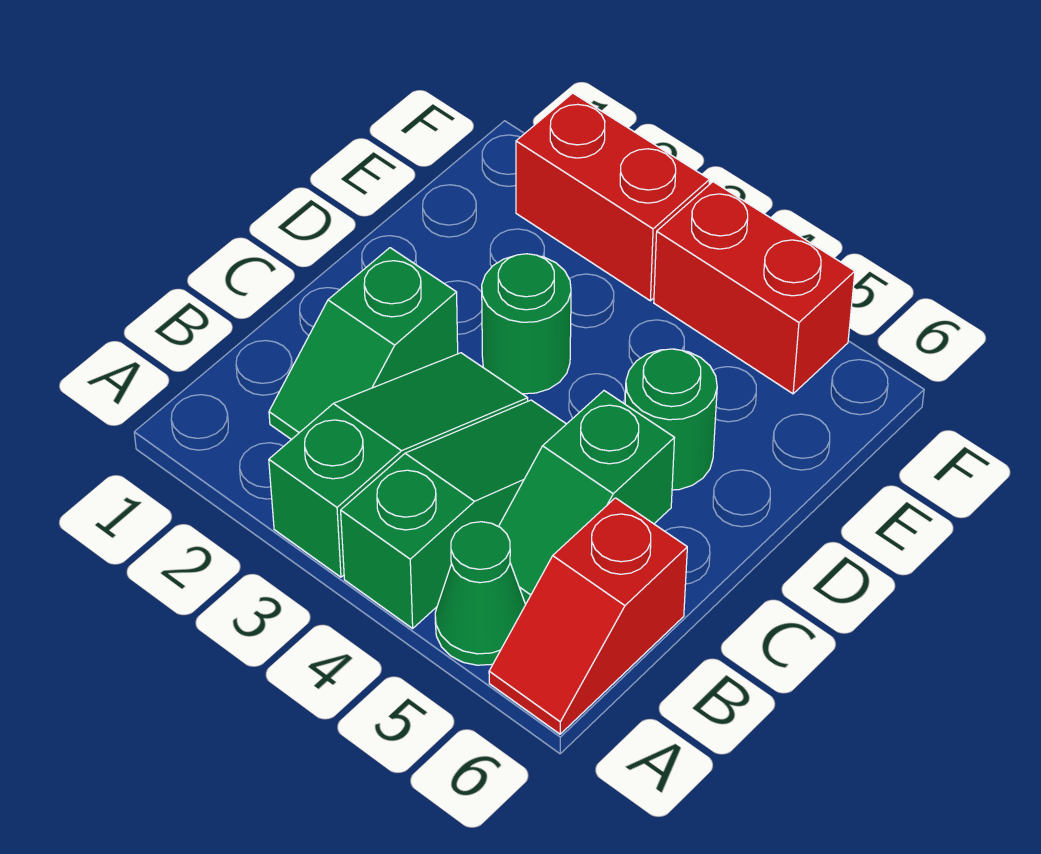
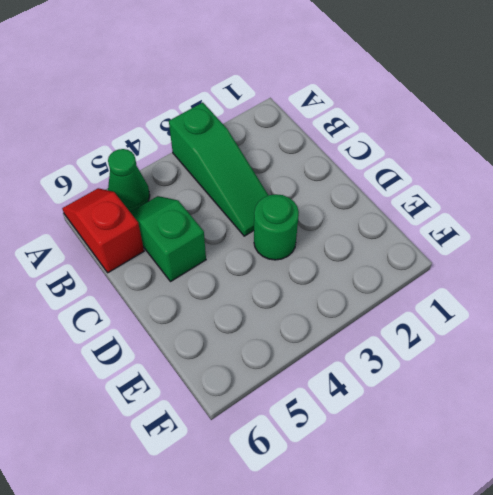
none -> green slope A4:C4 level 1 top A
none -> green slope B2:C2 level 1 top C

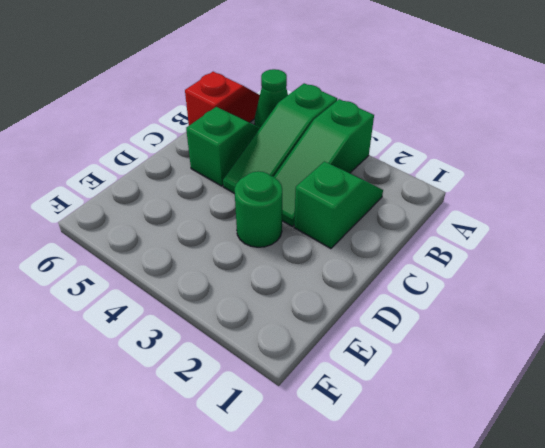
none -> green round brick D5 level 1
none -> red brick F2:F3 level 1

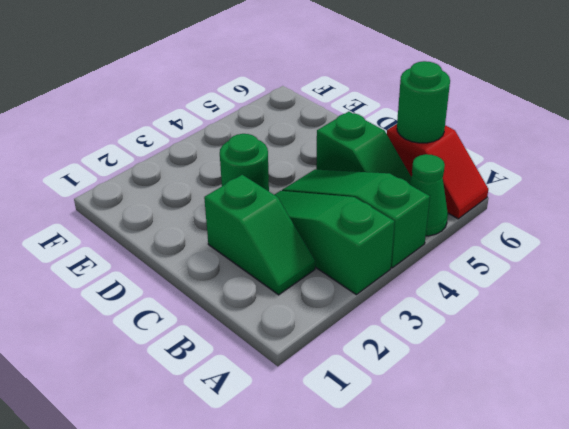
green round brick B6 level 2 -> green round brick D5 level 1
none -> red brick F2:F3 level 1
none -> red brick F4:F5 level 1

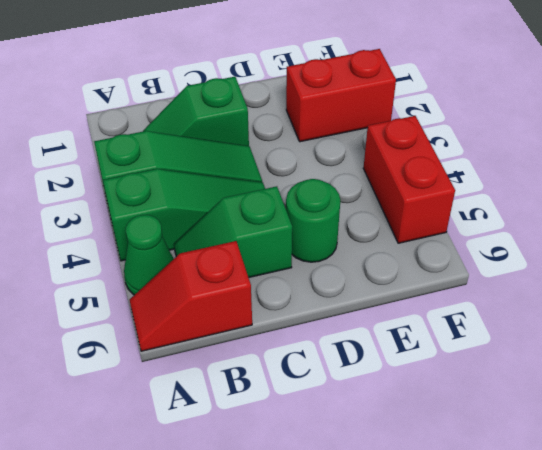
red brick E2:F2 level 1 -> red brick F2:F3 level 1
none -> green round brick D3 level 1

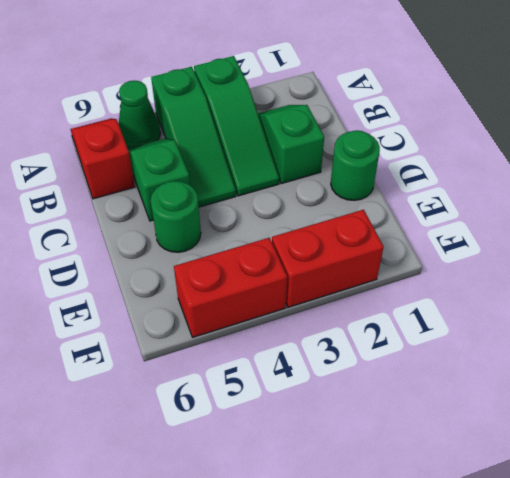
green round brick D1 level 1 -> green round brick D3 level 1

